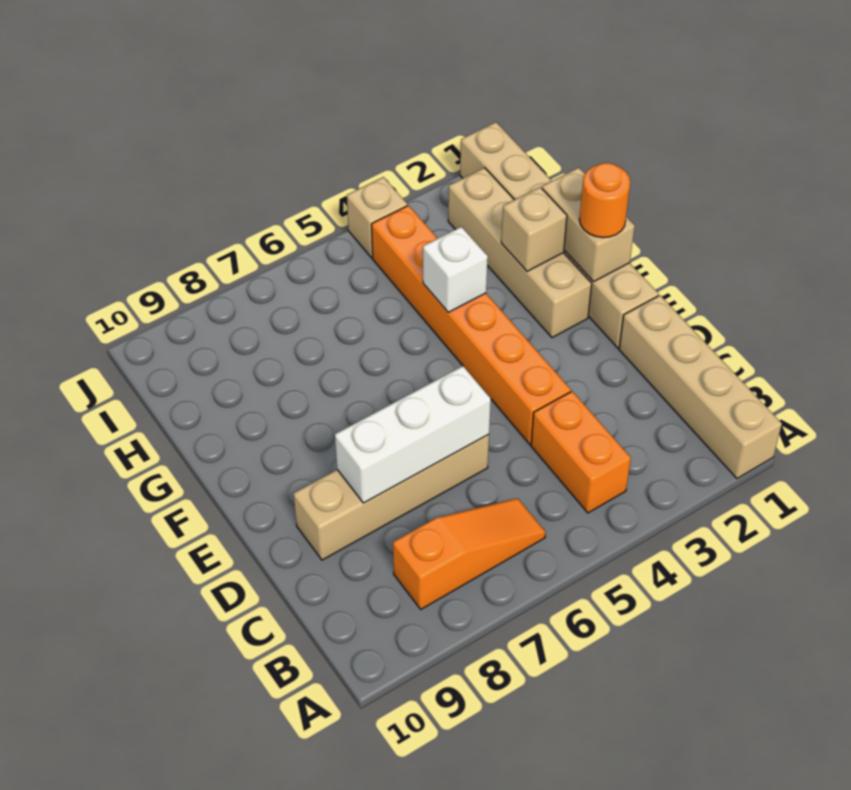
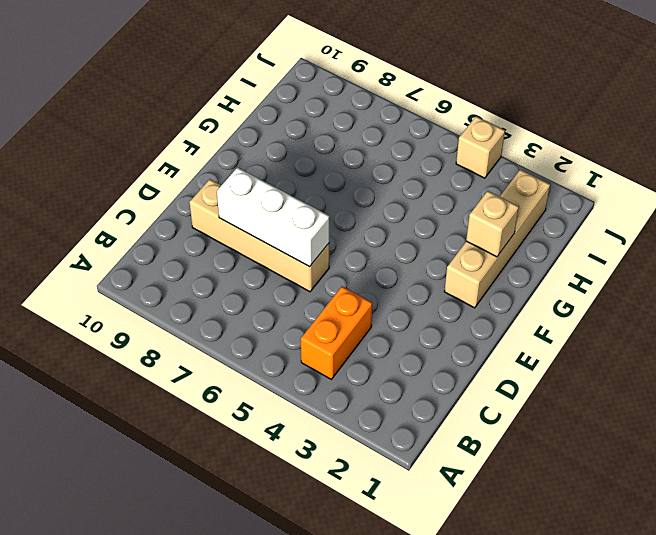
none -> tan brick A1:D1 level 1
none -> orange slope B6:B8 level 1 top 8
none -> orange brick D4:I4 level 1

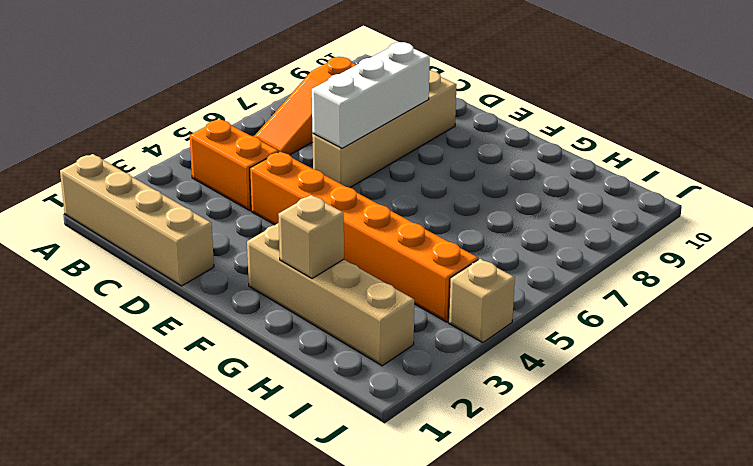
none -> tan brick E1:J1 level 1
none -> tan brick F1:G1 level 2
none -> white brick G4 level 2

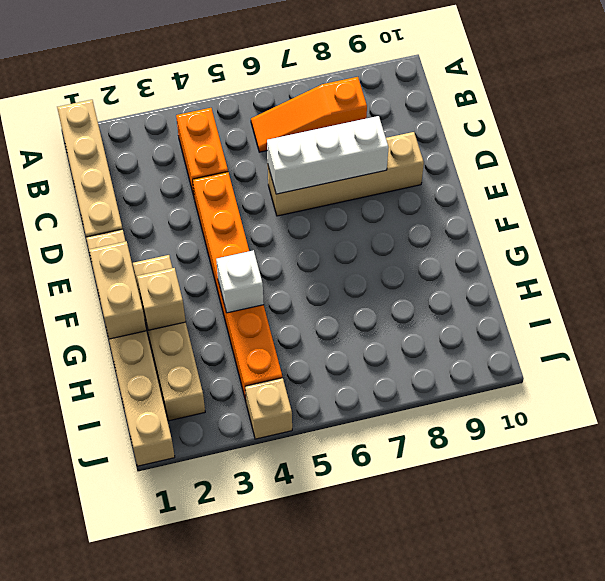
none -> orange round brick F1 level 3

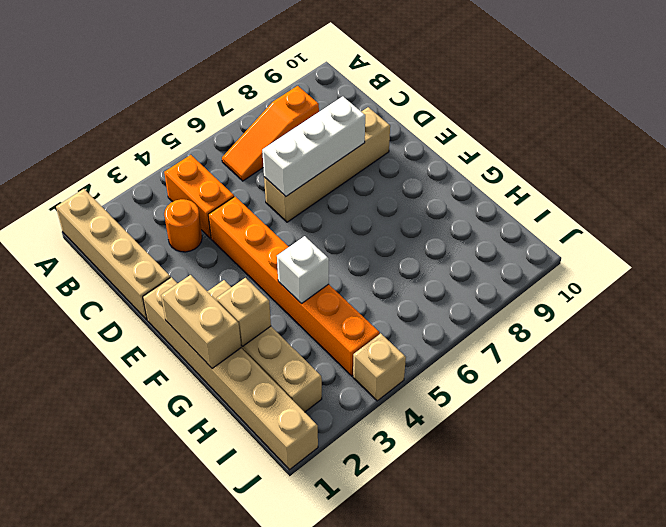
orange round brick C3 level 1 -> orange round brick F1 level 3

